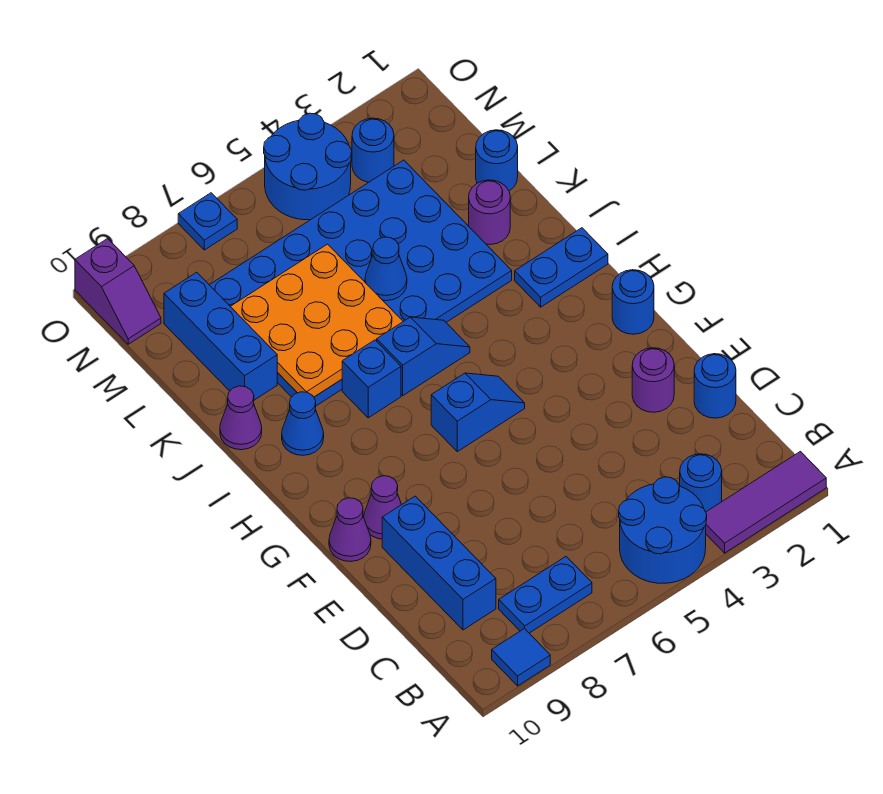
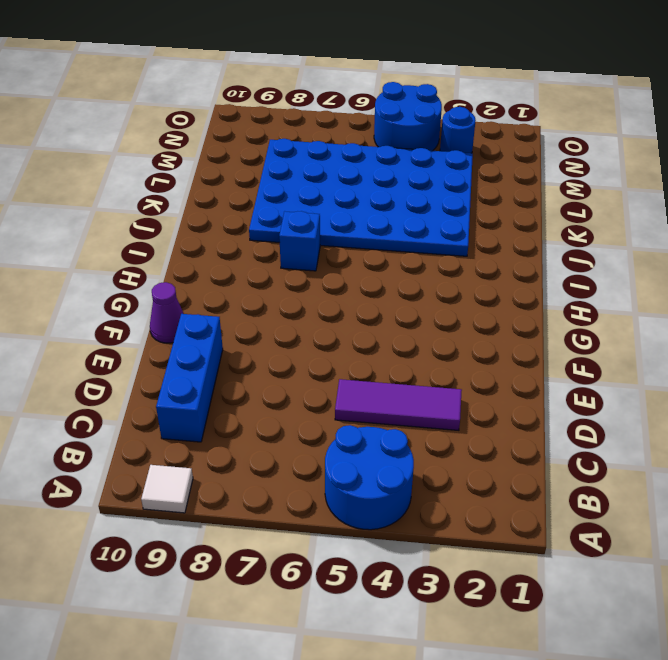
white tile A9 level 1 -> blue tile A9 level 1
purple tile D3:D5 level 1 -> purple tile A1:A3 level 1
none -> blue round brick B3 level 1
none -> blue plate B7:B8 level 1
none -> blue round brick D1 level 1

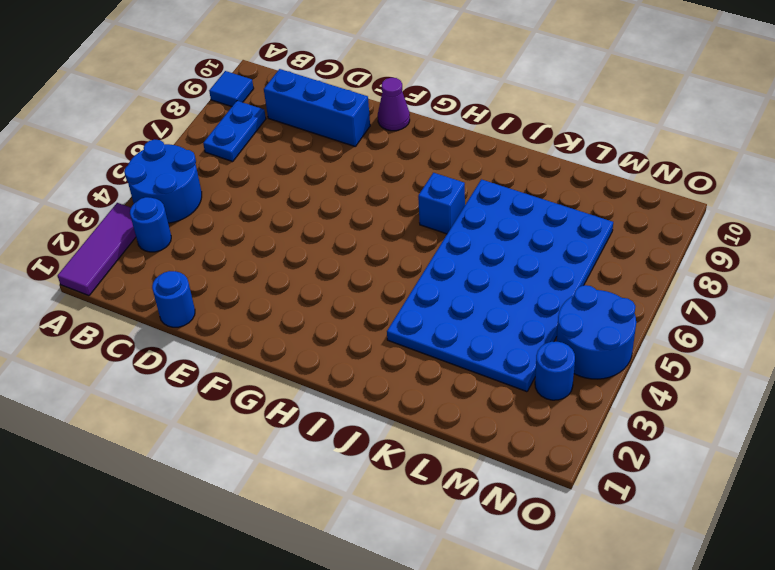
none -> purple round brick E2 level 1
none -> purple cone F9 level 1
none -> blue round brick G1 level 1

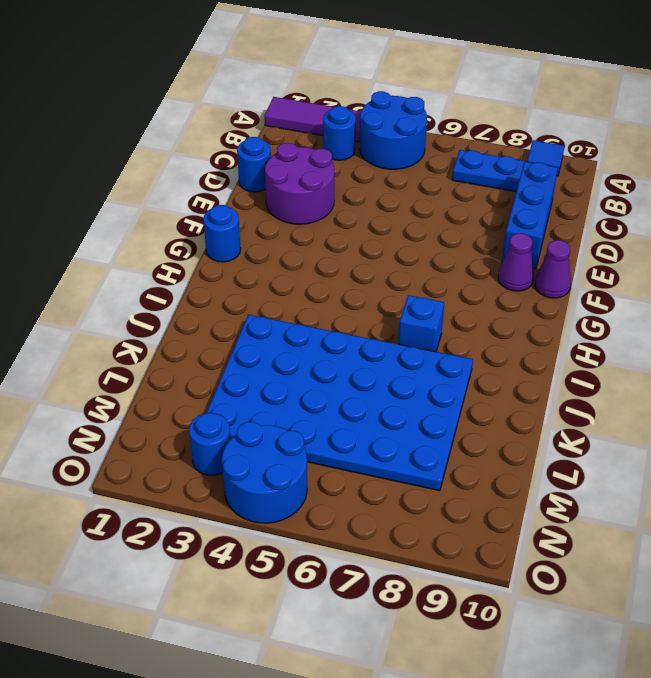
purple round brick D2:E3 level 1 -> purple round brick E2 level 1
none -> blue slope G5:G6 level 1 top 6
none -> blue plate I1:I2 level 1
none -> blue slope I5:I6 level 1 top 6

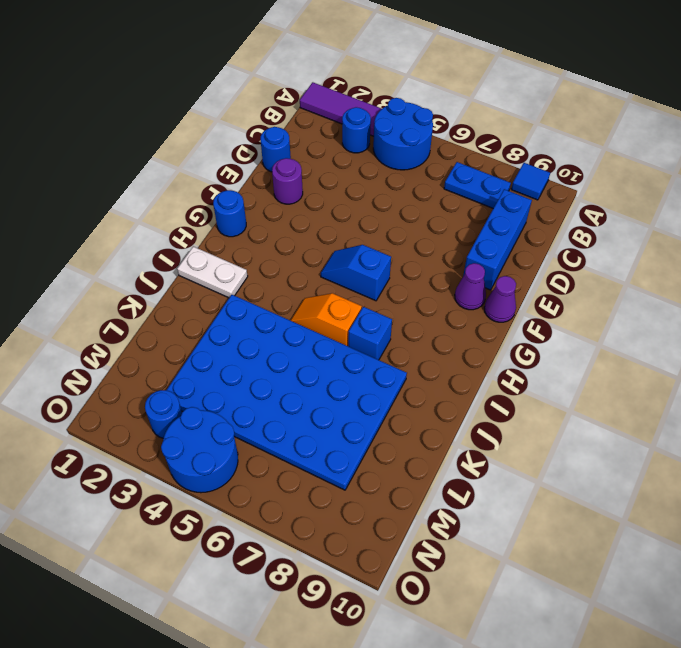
white plate I1:I2 level 1 -> blue plate I1:I2 level 1
orange slope I5:I6 level 1 top 6 -> blue slope I5:I6 level 1 top 6
none -> blue cone I9 level 1
none -> purple cone J10 level 1
none -> purple round brick K2 level 1

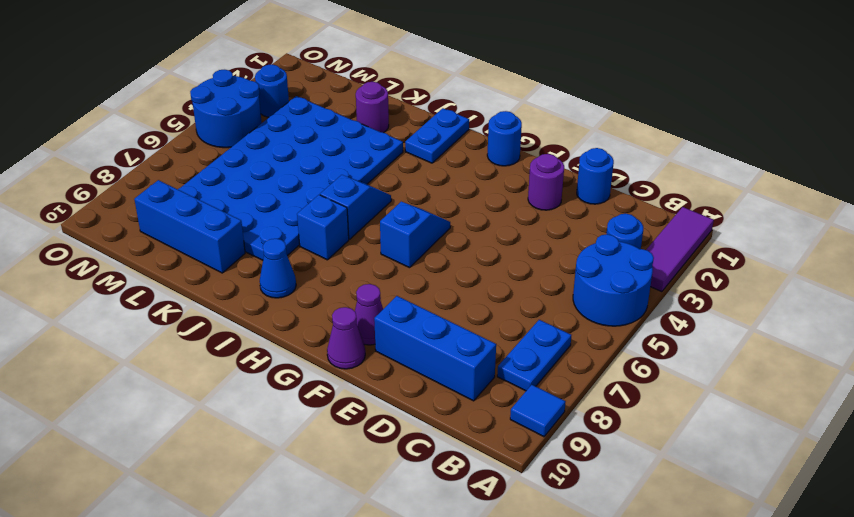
none -> purple cone J10 level 1
none -> blue round brick L1 level 1
none -> purple slope N10:O10 level 1 top O

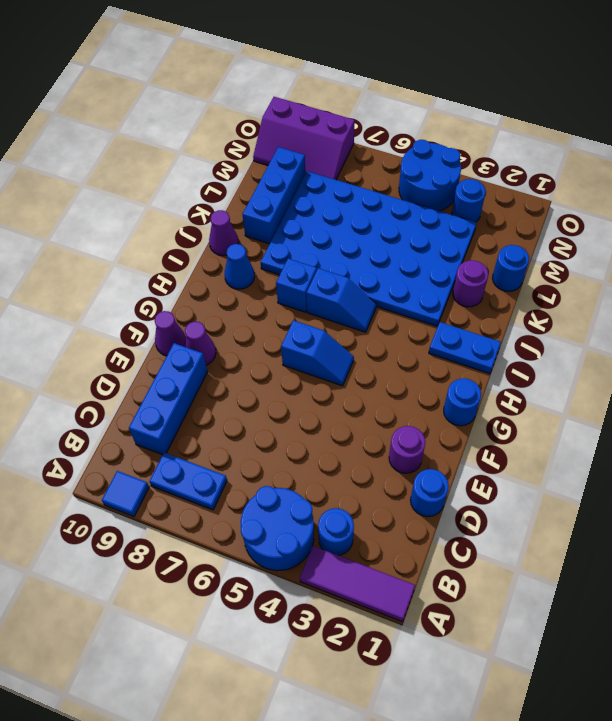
purple slope N8:O10 level 1 top O -> purple slope N10:O10 level 1 top O
none -> blue plate O7 level 1
none -> orange plate J6:L8 level 2
none -> blue cone K5 level 2

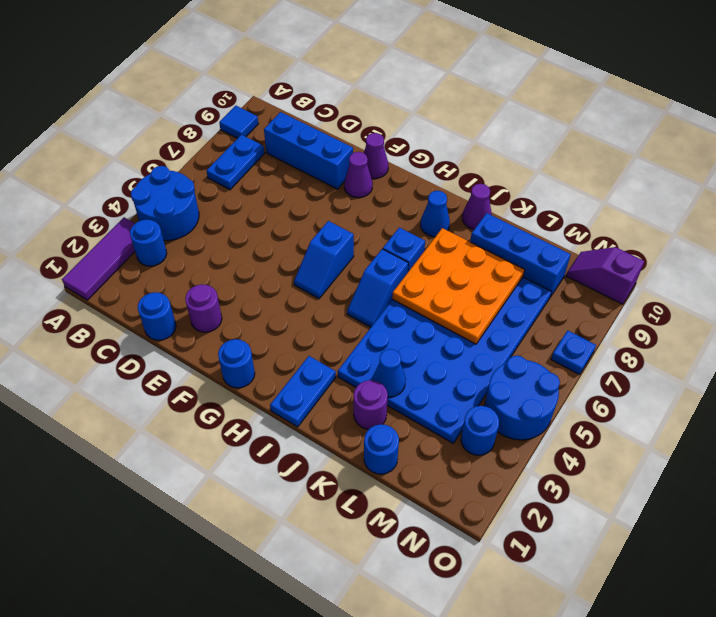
blue cone K3 level 2 -> blue cone K5 level 2

